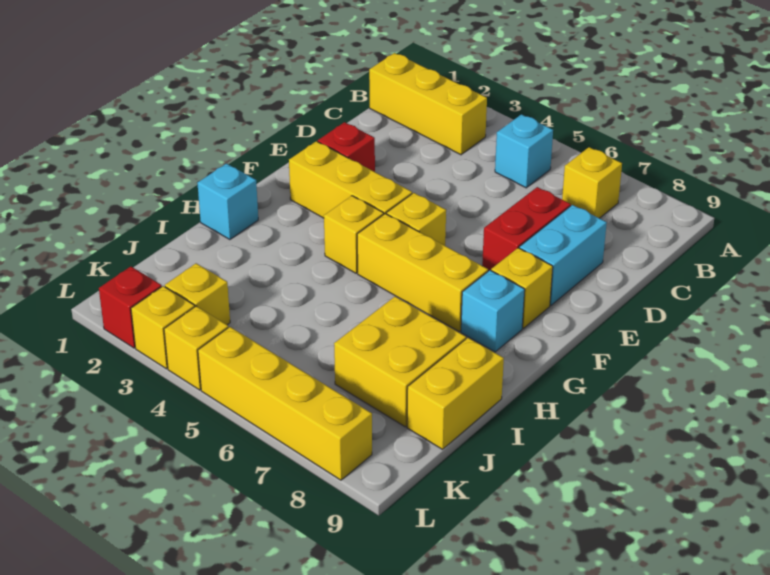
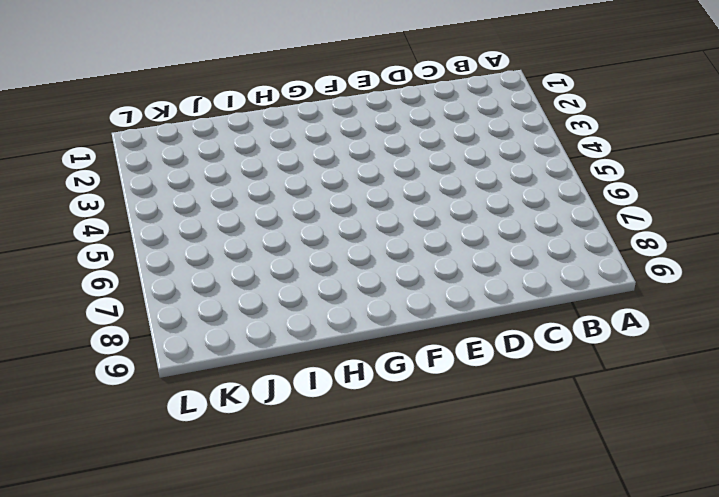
none -> yellow brick B1:B3 level 1
none -> cyan brick B5 level 1
none -> yellow brick B7 level 1

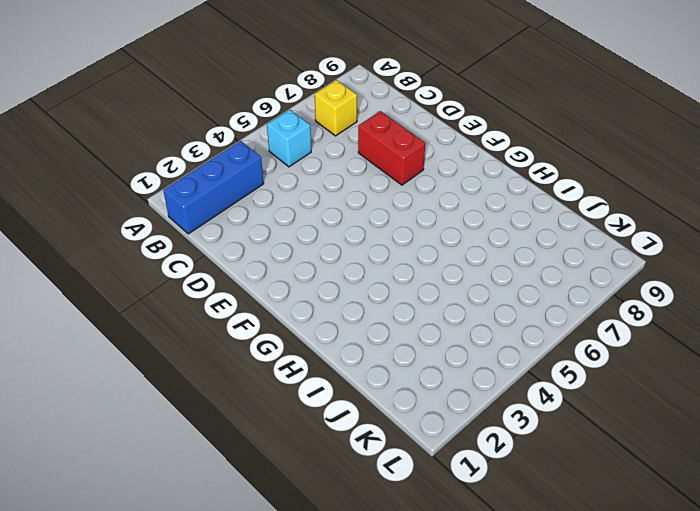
blue brick B1:B3 level 1 -> yellow brick B1:B3 level 1
none -> cyan brick D8:E8 level 1
none -> red brick E2 level 1
none -> yellow brick F2:F4 level 1

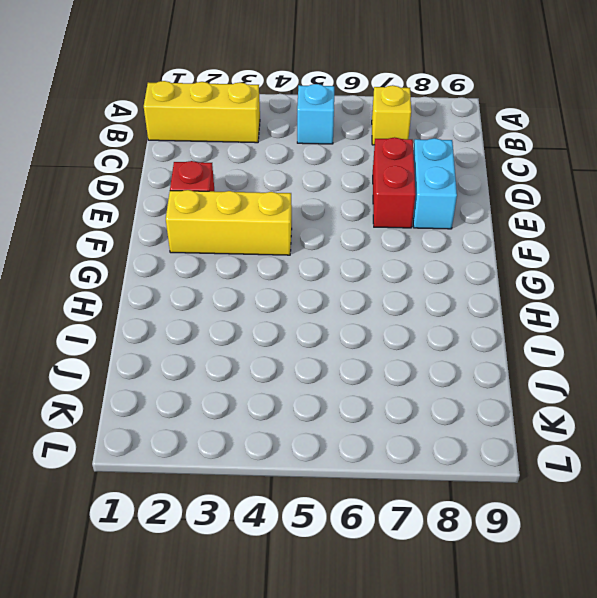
none -> yellow brick F5 level 1
none -> yellow brick F8 level 1
none -> yellow brick G4 level 1

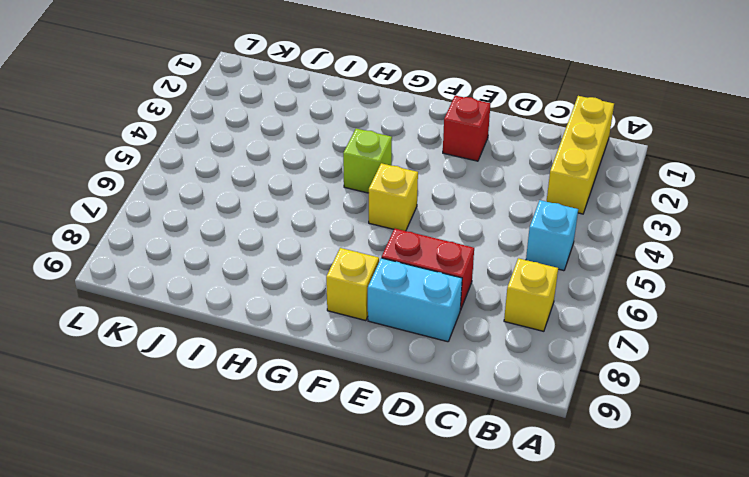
lime brick G4 level 1 -> yellow brick G4 level 1
none -> yellow brick F2:F4 level 1
none -> yellow brick G5:G7 level 1
none -> cyan brick G8 level 1

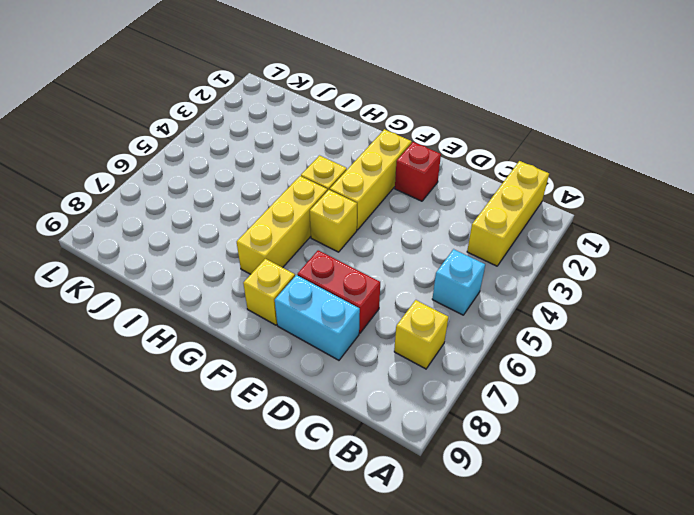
none -> cyan brick G8 level 1
none -> cyan brick H1 level 1
none -> yellow brick I7:J8 level 1

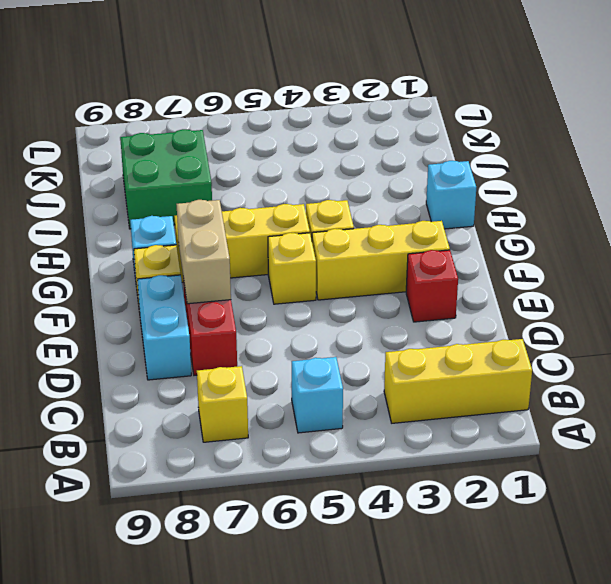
tan brick E7:F7 level 2 -> none
green brick I7:J8 level 1 -> yellow brick I7:J8 level 1
none -> yellow brick I9:J9 level 1
none -> yellow brick K3 level 1
none -> red brick L2 level 1

